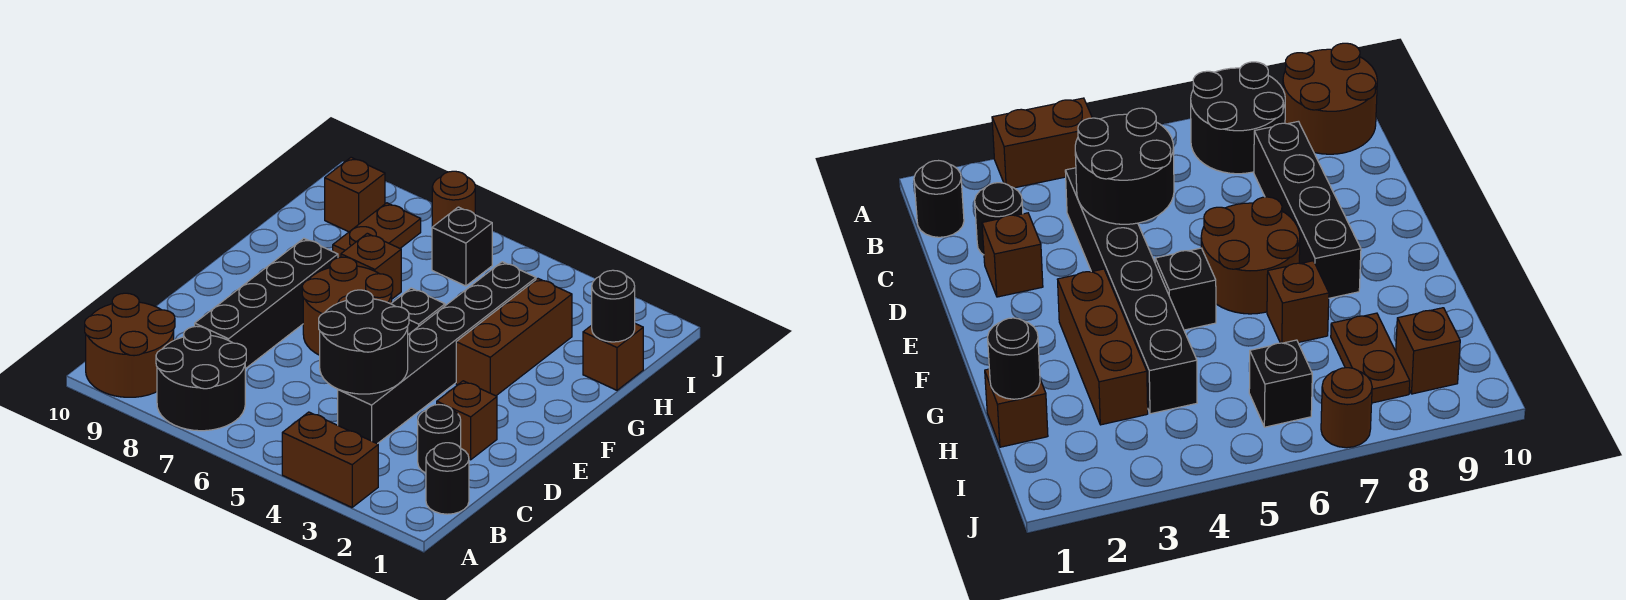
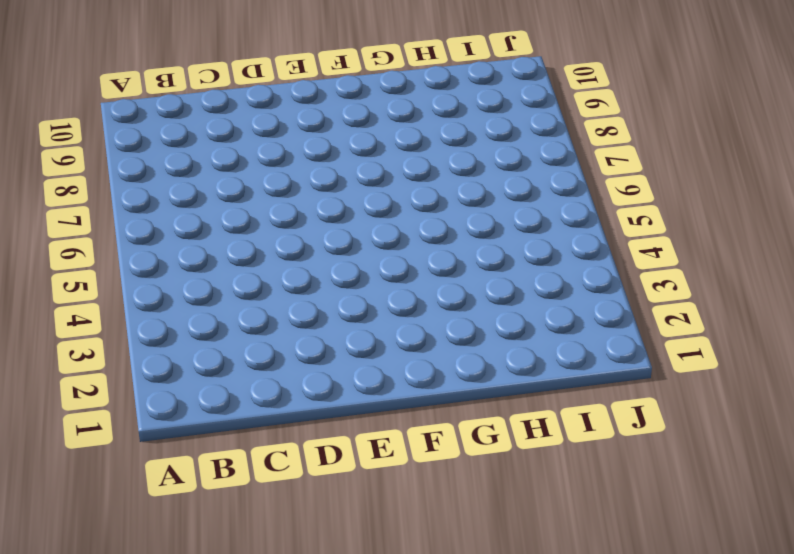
none -> brown brick A3:A4 level 1
none -> black round brick A7:B8 level 1
none -> brown round brick A9:B10 level 1

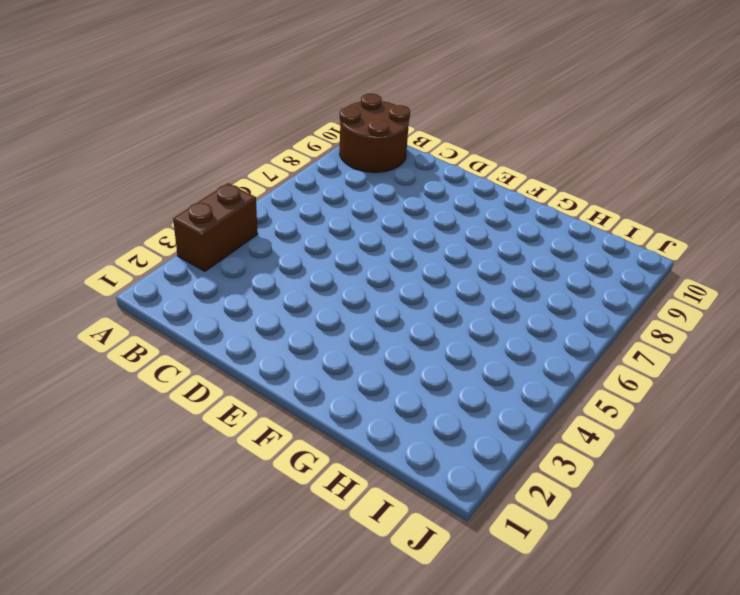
none -> black round brick A7:B8 level 1
none -> black round brick B1 level 1
none -> black round brick C2 level 1

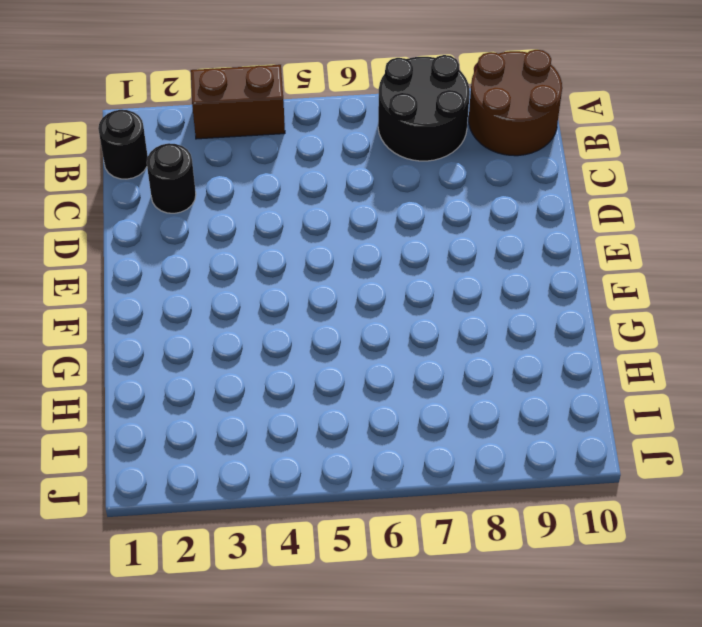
none -> black brick C4:H4 level 1
none -> black brick C8:F8 level 1
none -> brown brick D2 level 1

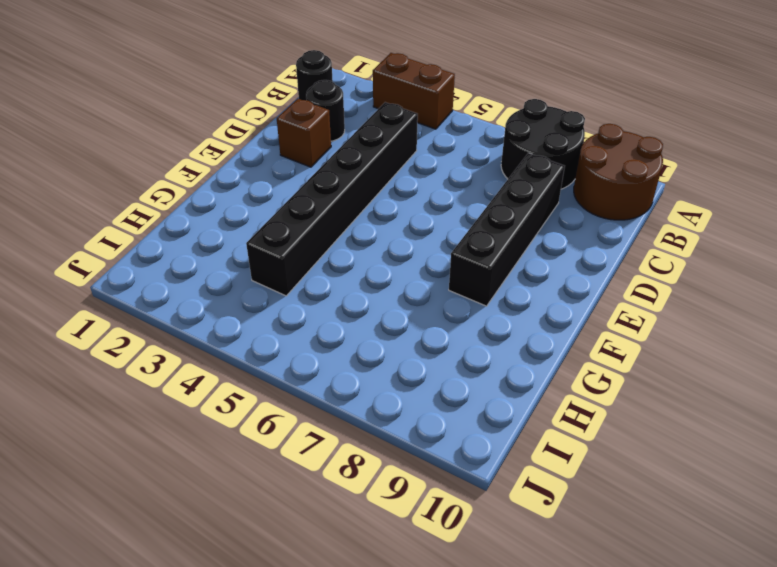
none -> brown round brick E6:F7 level 1
none -> brown brick F3:H3 level 1
none -> black brick F5 level 1

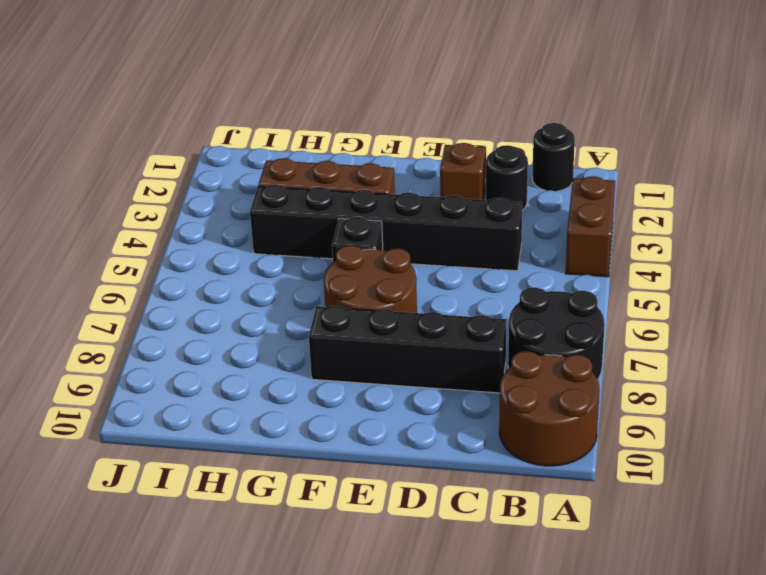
none -> brown brick G7 level 1
none -> brown brick H1 level 1
none -> brown plate H8:I8 level 1

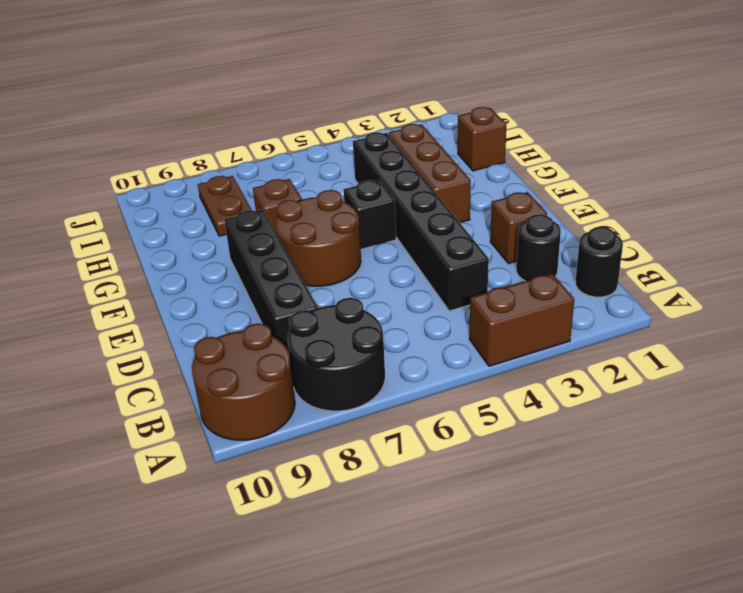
none -> black brick I6 level 1
none -> brown brick I9 level 1
none -> brown round brick J7 level 1

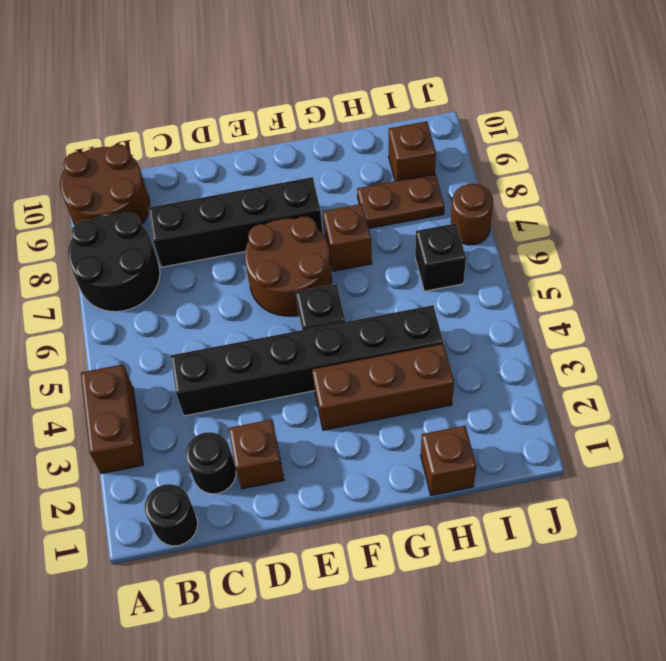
none -> black round brick C4:D5 level 2
none -> black round brick H1 level 2

